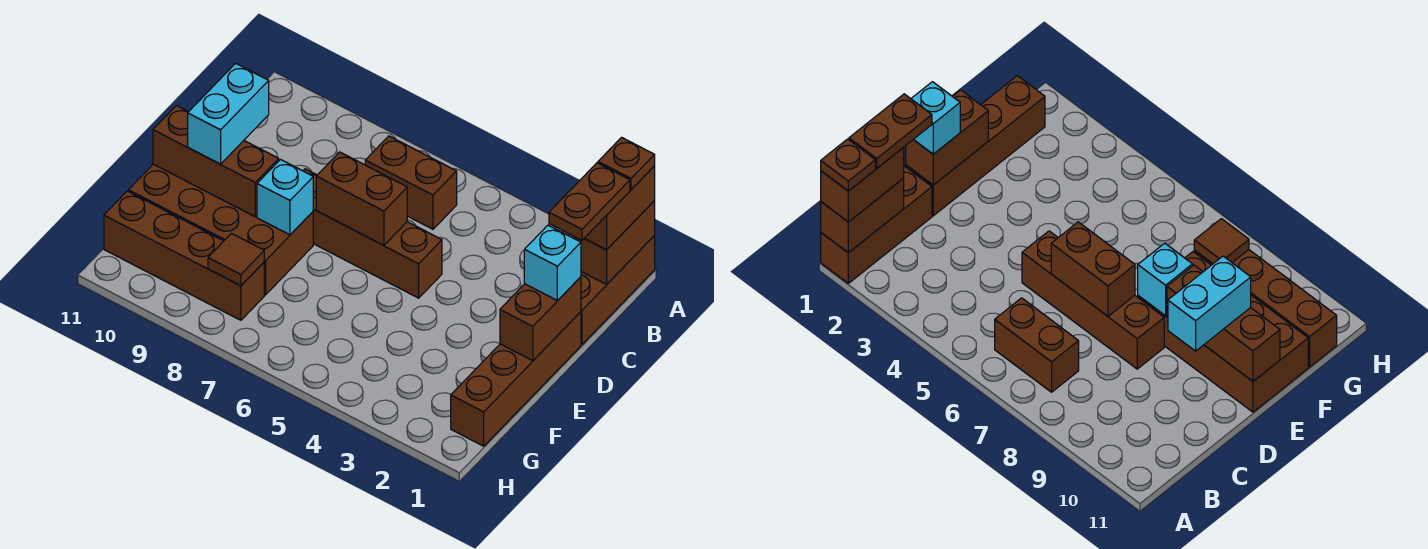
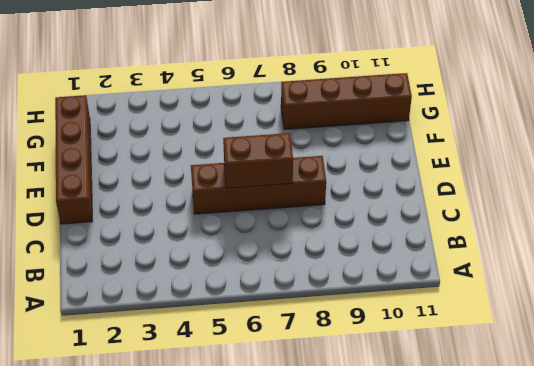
none -> brown brick A1:C1 level 1
none -> brown brick B6:B7 level 1
none -> brown brick E8:F11 level 1

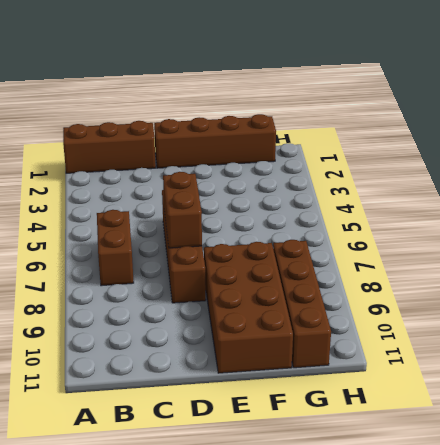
none -> brown brick A1:B1 level 2
none -> brown brick D1:E1 level 2
none -> cyan brick E8 level 2

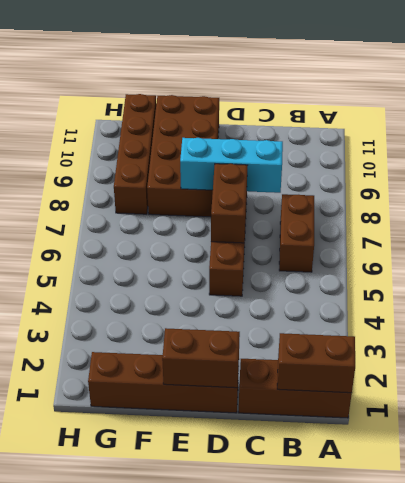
cyan brick C8:E8 level 2 -> cyan brick E8 level 2
none -> brown brick E9:E11 level 2
none -> brown tile G8 level 2
none -> brown brick A1:B1 level 3

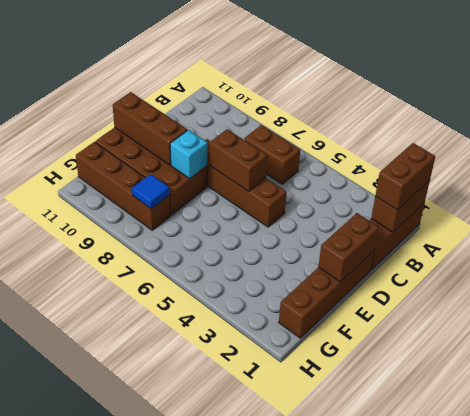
blue tile G8 level 2 -> brown tile G8 level 2
none -> cyan brick D1 level 3
none -> cyan brick D10:E10 level 3
none -> brown plate A1 level 4

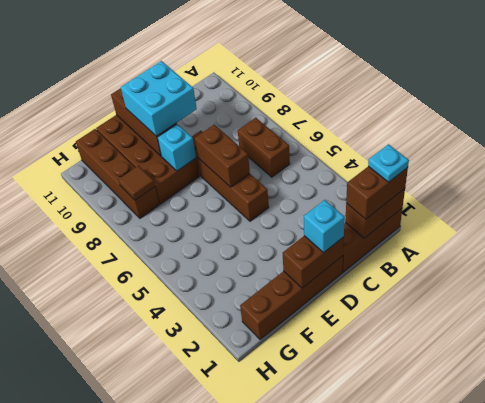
cyan plate A1 level 4 -> brown plate A1 level 4
cyan brick D9:E10 level 3 -> cyan brick D10:E10 level 3
none -> brown plate B1:C1 level 4

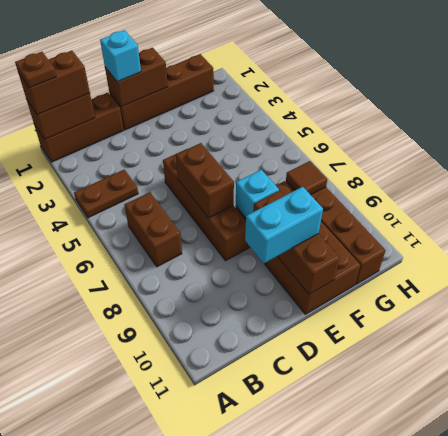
brown plate A4:B4 level 1 -> brown plate B1:C1 level 4

